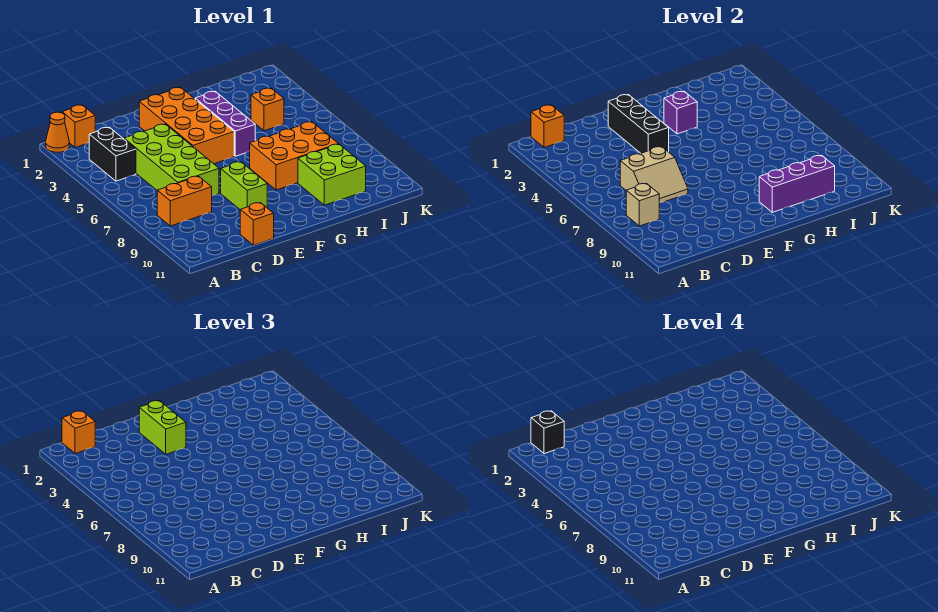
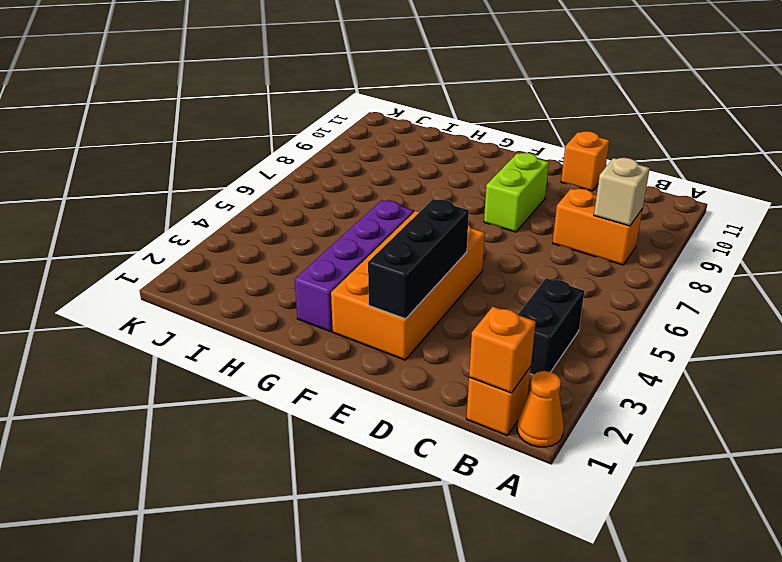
purple brick G2:G5 level 1 -> purple brick G3:G5 level 1
none -> lime brick C4:D7 level 1
none -> orange brick G7:I8 level 1
none -> lime brick H9:I10 level 1

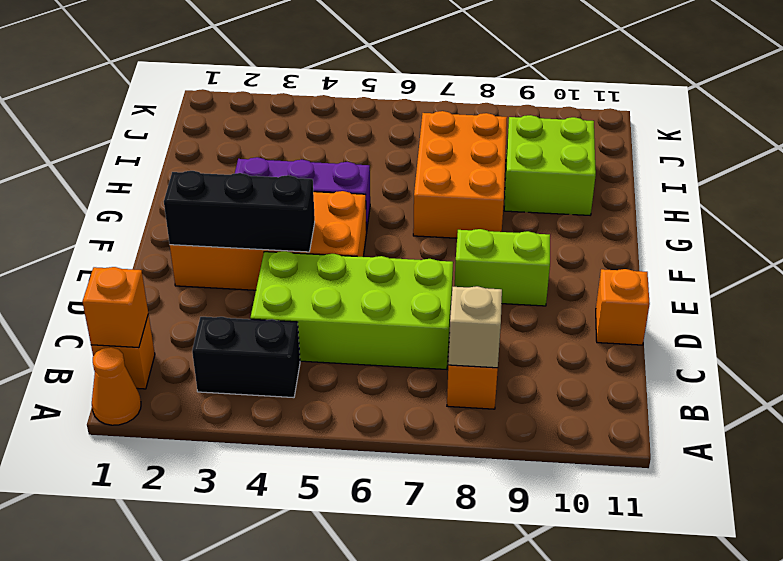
none -> orange brick I4 level 1
none -> tan slope C6:D7 level 2 top 6
none -> purple brick G3 level 2

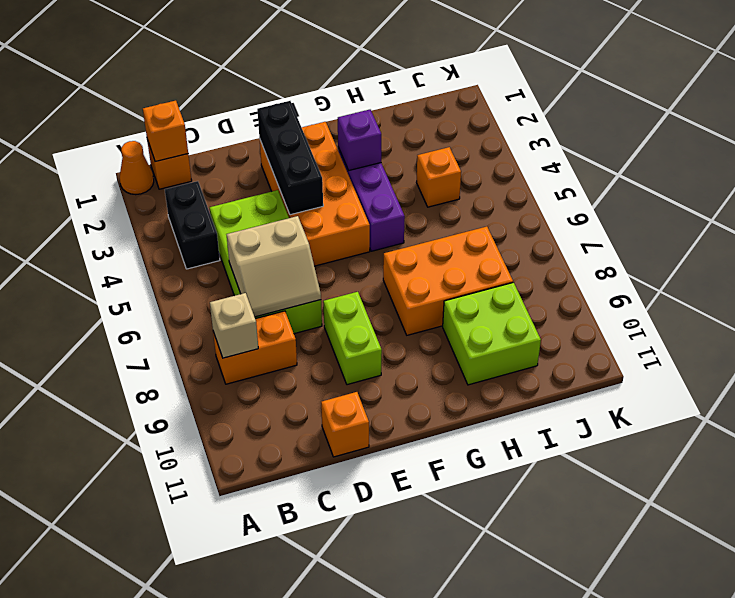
none -> purple brick G10:I10 level 2
none -> orange brick B1 level 3
none -> lime brick E2:E3 level 3

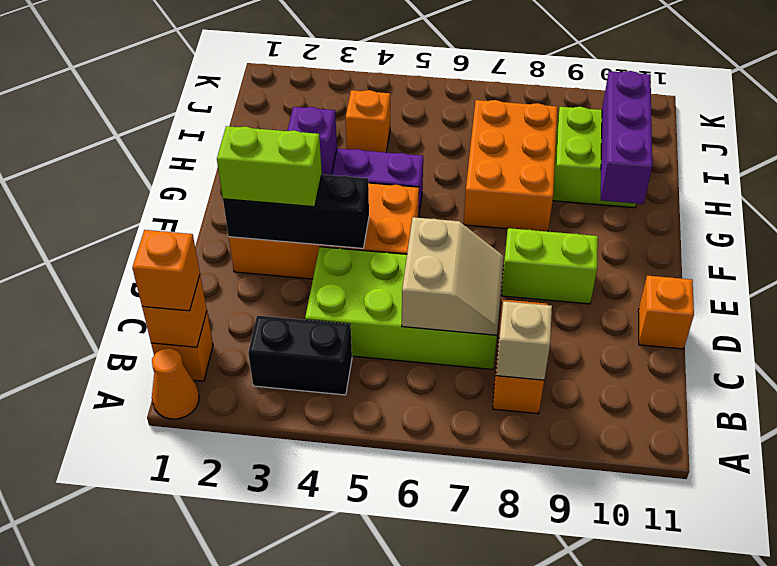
none -> black brick B1 level 4

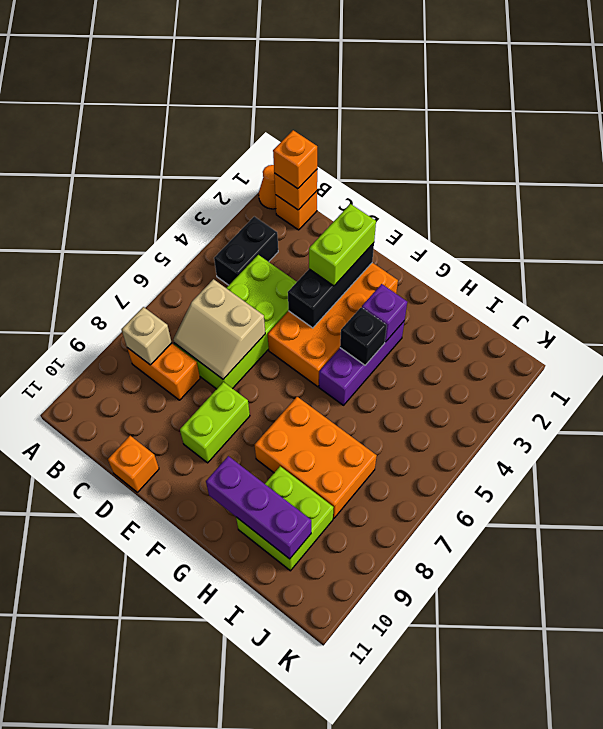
black brick G4 level 2 -> black brick B1 level 4
none -> orange brick I4 level 1

